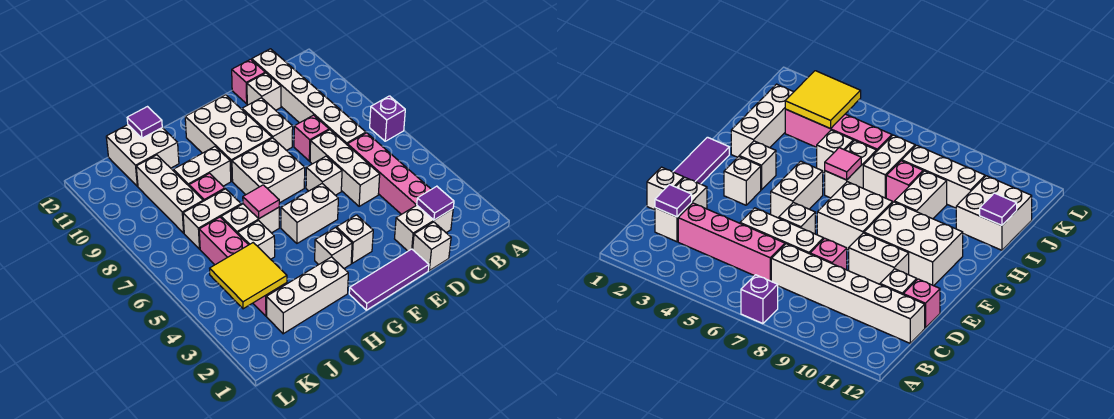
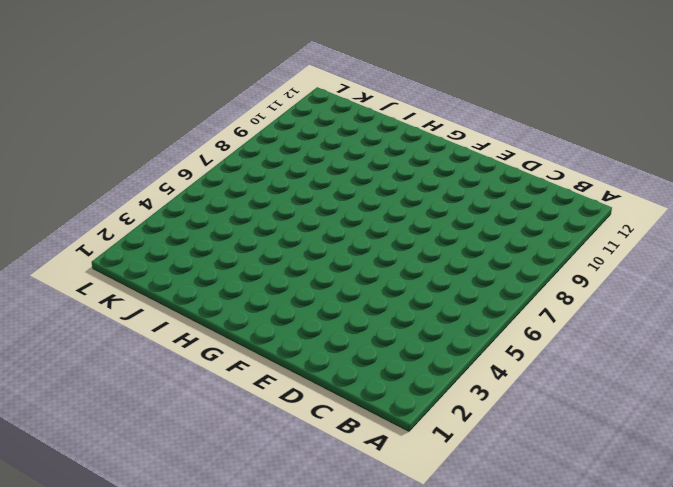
none -> purple brick A7 level 1
none -> white brick C2:D2 level 1
none -> pink brick C3:C6 level 1
none -> white brick C7:C12 level 1

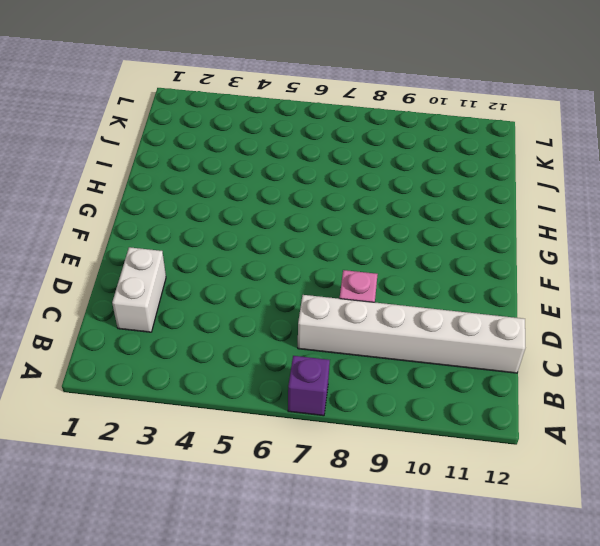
none -> pink brick C3:C6 level 1
none -> white brick D1 level 1
none -> white brick D5:D7 level 1
none -> white brick D11 level 1

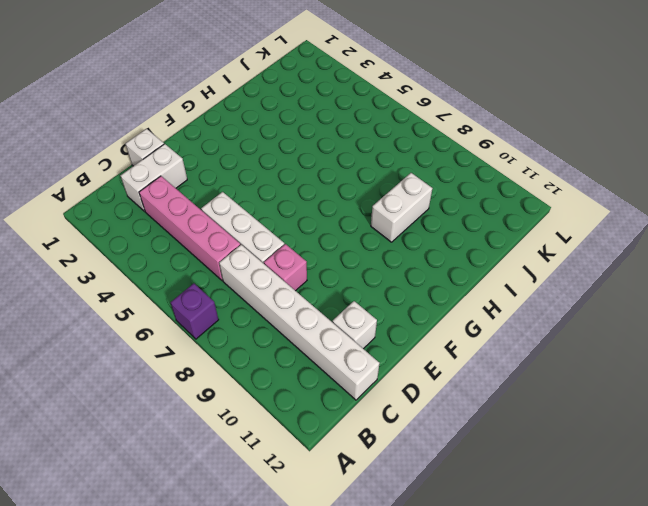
none -> pink brick D12 level 1
none -> purple tile E1:G1 level 1
none -> white brick E6 level 1
none -> white brick E9:E10 level 1

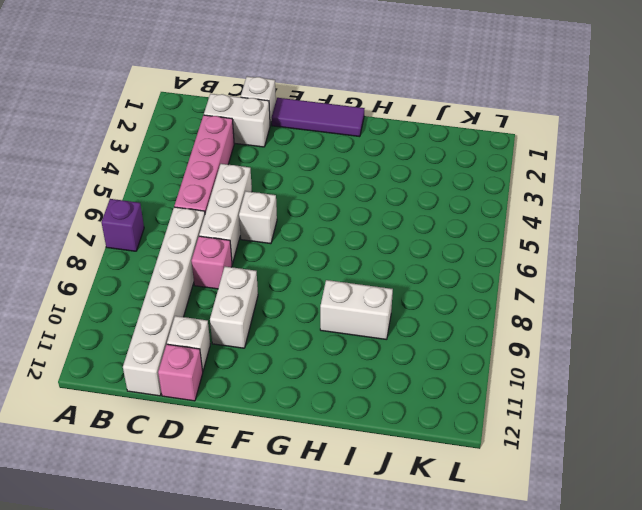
none -> white brick F3 level 1
none -> white brick F5:G5 level 1
none -> white brick F7:G8 level 1
none -> white brick F9:G11 level 1

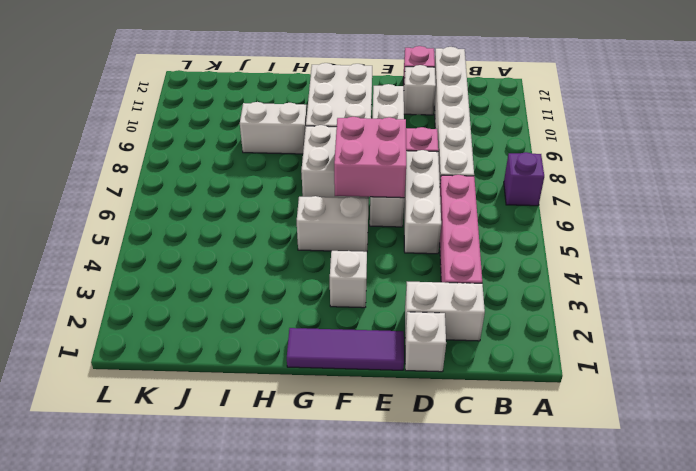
pink brick E6:F7 level 2 -> none
none -> white brick G3 level 1
none -> white brick H2:J2 level 1
none -> white brick H6:I6 level 1
none -> white brick I5 level 1

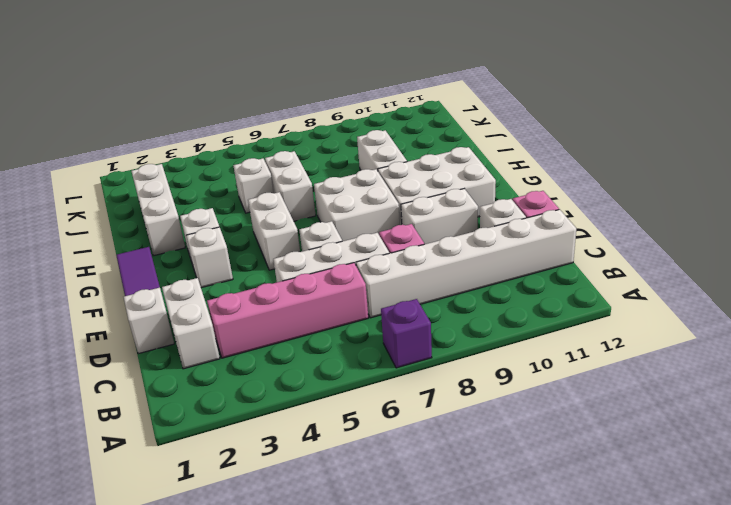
none -> white brick I7:J7 level 1
none -> pink brick I8 level 1
none -> white brick I11:J12 level 1
none -> pink brick J3:J6 level 1

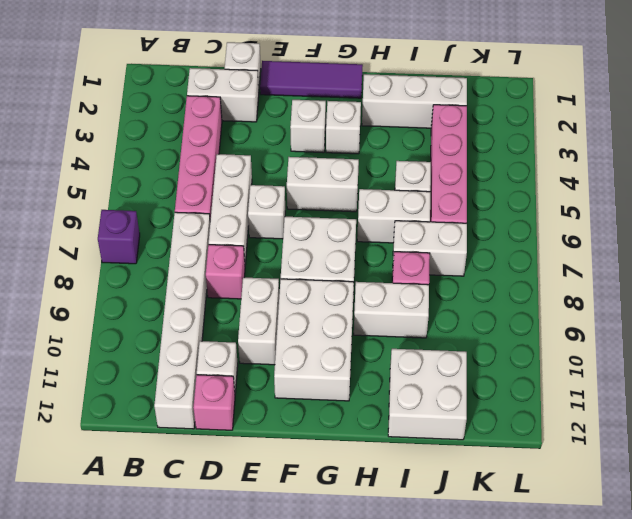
none -> white brick J8:J10 level 1
none -> purple tile C2 level 2
none -> pink tile H6 level 2
none -> purple tile I12 level 2

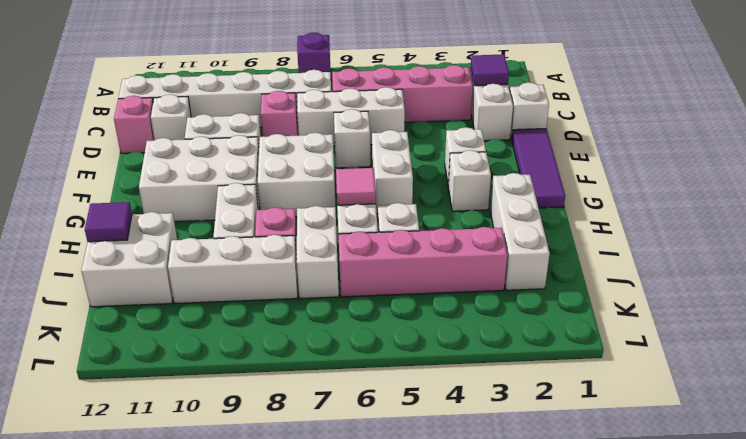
none -> yellow tile J3:K4 level 2

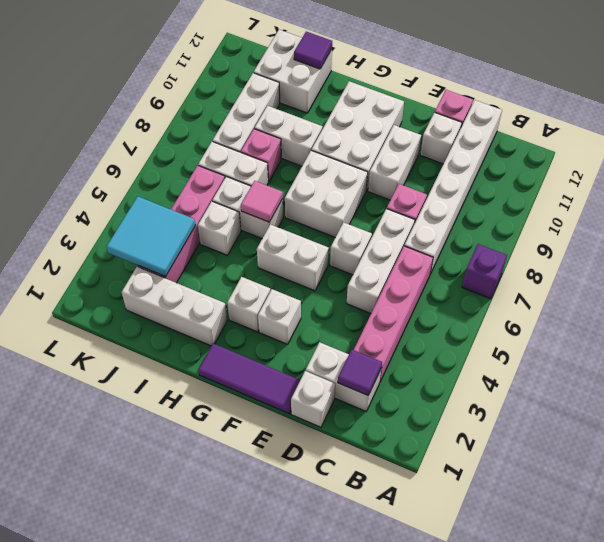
cyan tile J3:K4 level 2 -> yellow tile J3:K4 level 2

